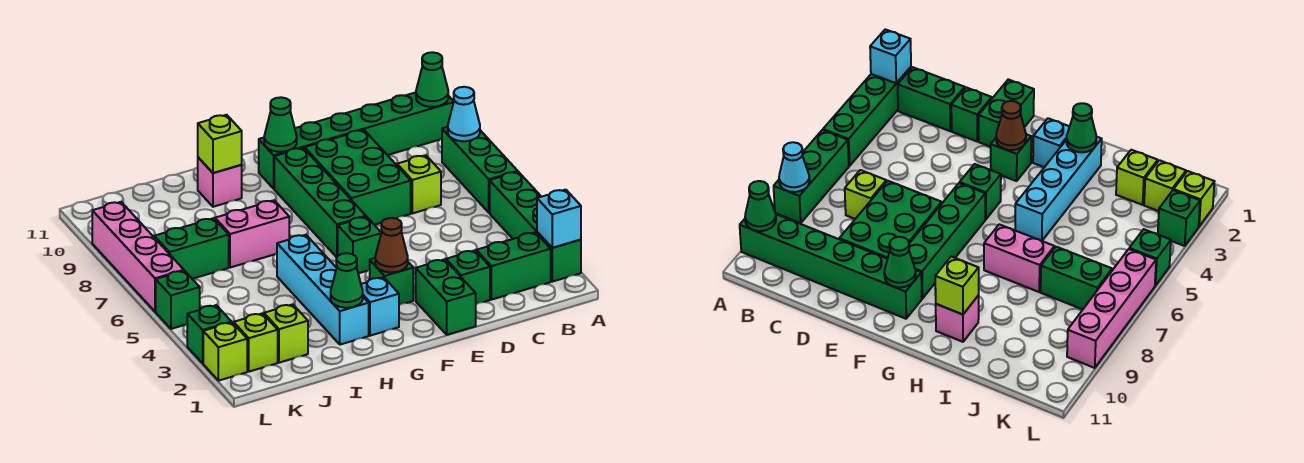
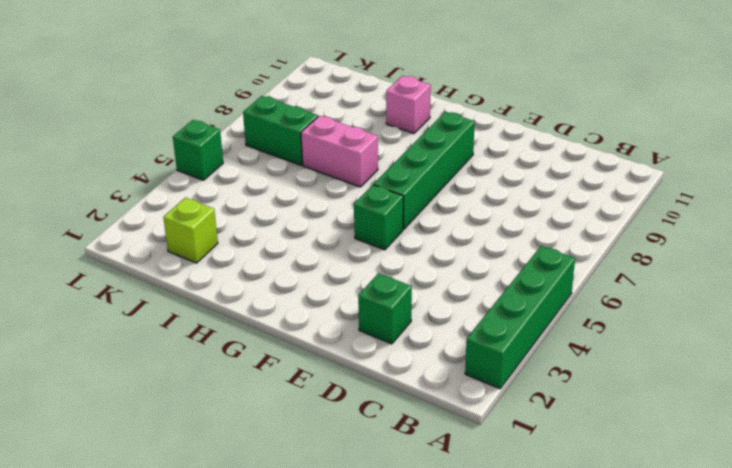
none -> green brick A6:A8 level 1
none -> green brick A10:F10 level 1
none -> green brick B2:C2 level 1

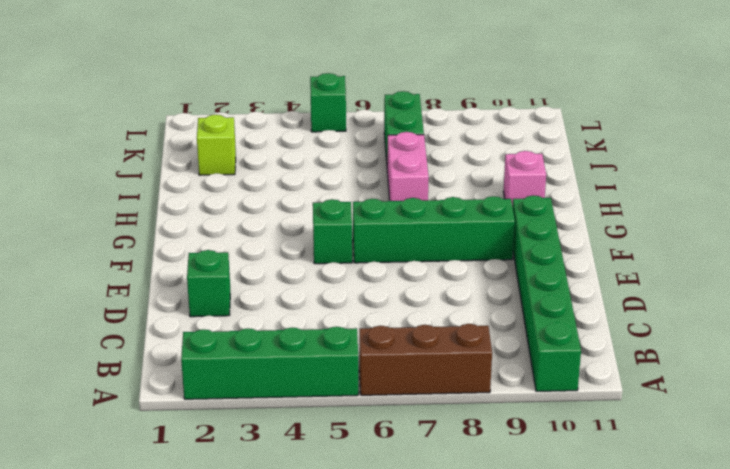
brown brick A6:A8 level 1 -> green brick A6:A8 level 1
none -> green brick B2:C2 level 1
none -> lime brick C7 level 1
none -> green brick D7:E9 level 1

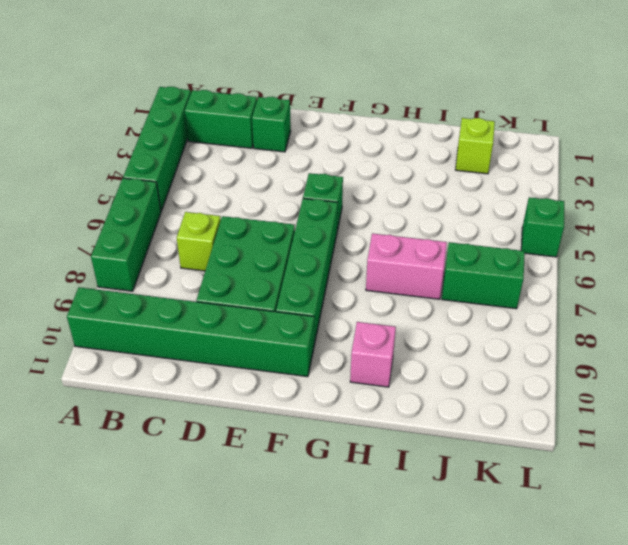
none -> green brick E1:E2 level 1
none -> green brick F3 level 1
none -> cyan brick G2 level 1

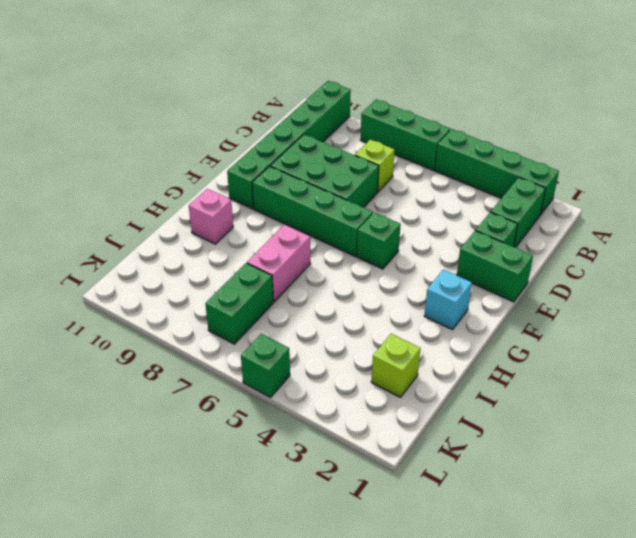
none -> green brick F3 level 1
none -> cyan brick H2:H5 level 1
none -> lime brick K2 level 1

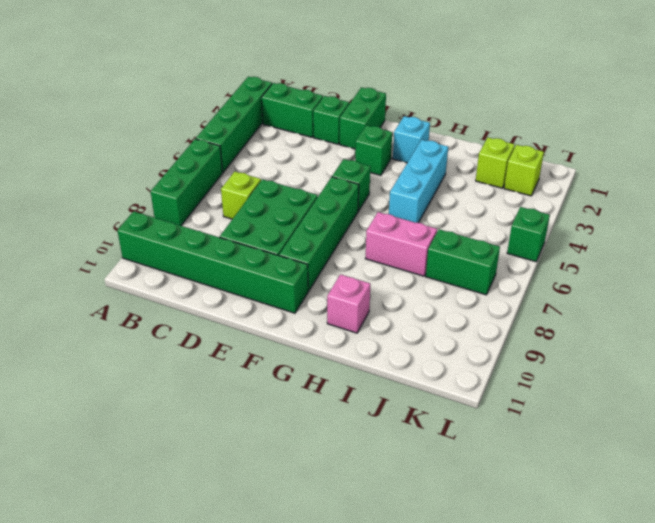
cyan brick H3:H5 level 1 -> cyan brick H2:H5 level 1
none -> lime brick L2 level 1
none -> green brick L3 level 1
none -> pink brick L6:L9 level 1

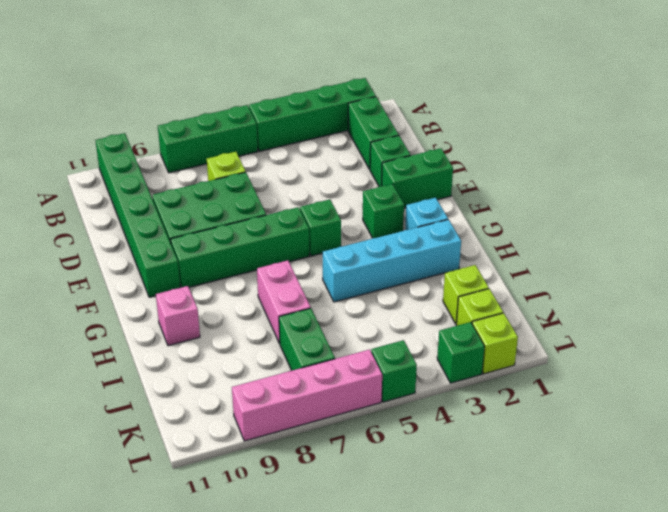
none -> cyan brick A2 level 2
none -> cyan cone A8 level 2
none -> green cone A10 level 2

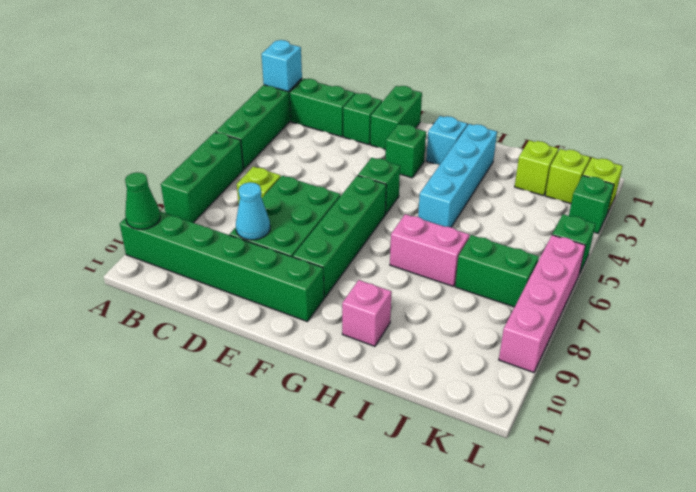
cyan cone D9 level 2 -> cyan cone A8 level 2
none -> brown cone F3 level 2
none -> green cone F10 level 2
none -> green cone H2 level 2

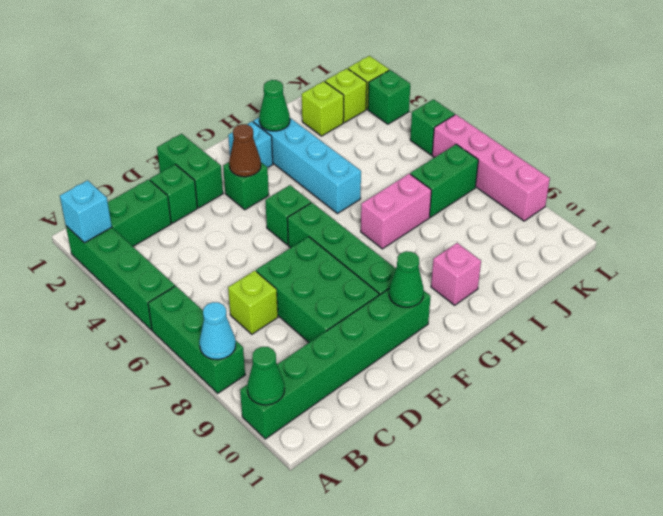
none -> lime brick H10 level 2

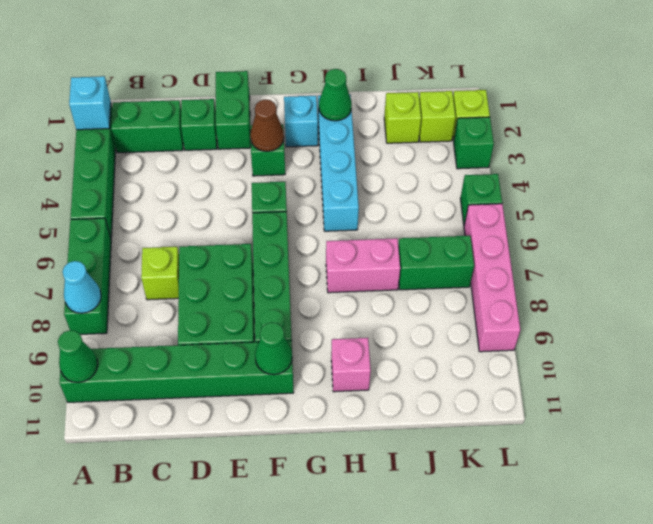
none -> lime brick H10 level 2

